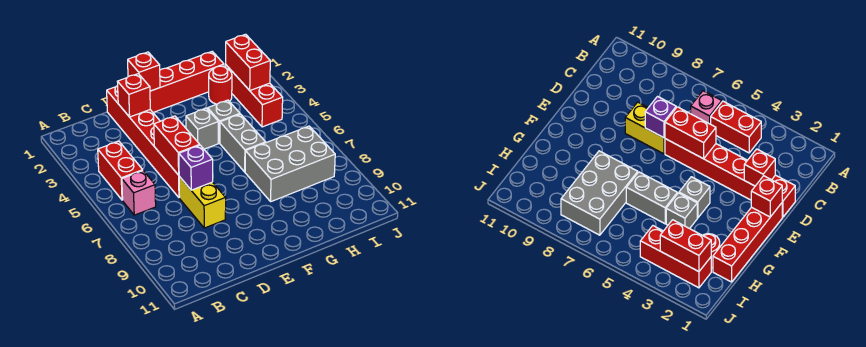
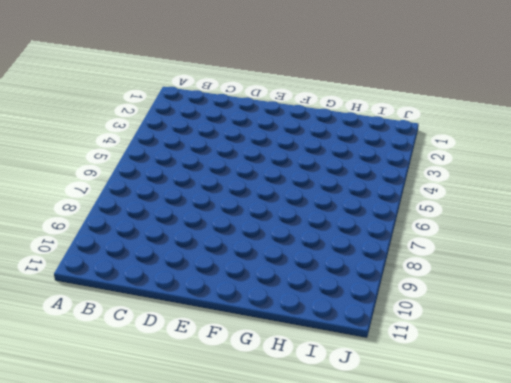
none -> red brick B4:B5 level 1
none -> pink brick B6 level 1
none -> red brick D1:D6 level 1

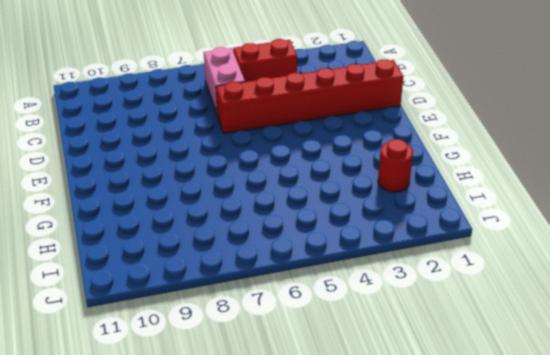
pink brick B6:C6 level 1 -> pink brick B6 level 1
none -> yellow brick D7:D8 level 1
none -> red brick E1:H1 level 1
none -> grey brick F4 level 1

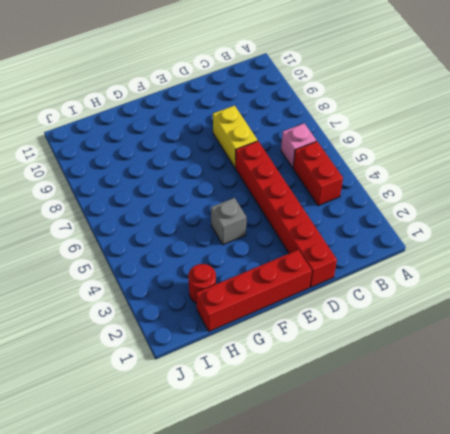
none -> grey brick G4 level 1
none -> grey brick G5:G6 level 1
none -> grey brick G7:I8 level 1

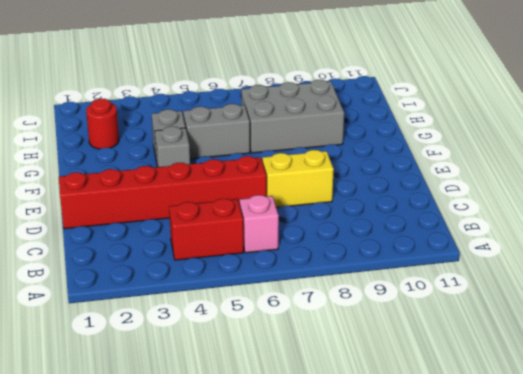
grey brick G7:H9 level 1 -> grey brick G7:I8 level 1
none -> red brick E1:H1 level 1
none -> red brick I2:I4 level 1
none -> red brick D2 level 2

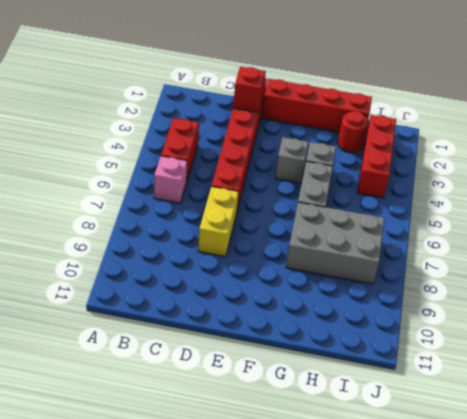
none -> red brick D5:D6 level 2
none -> purple brick D7 level 2
none -> red brick E1 level 2

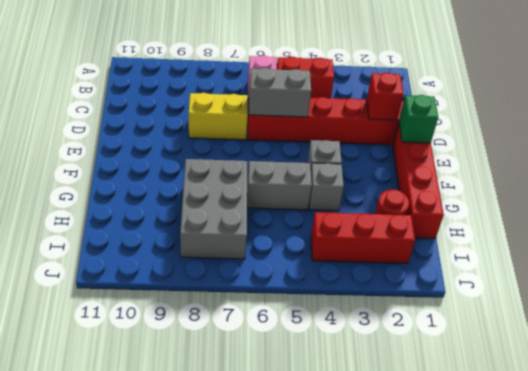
grey brick D5:D6 level 2 -> red brick D5:D6 level 2
green brick E1 level 2 -> red brick E1 level 2
none -> purple brick D7 level 2
none -> red brick I2:I3 level 2

